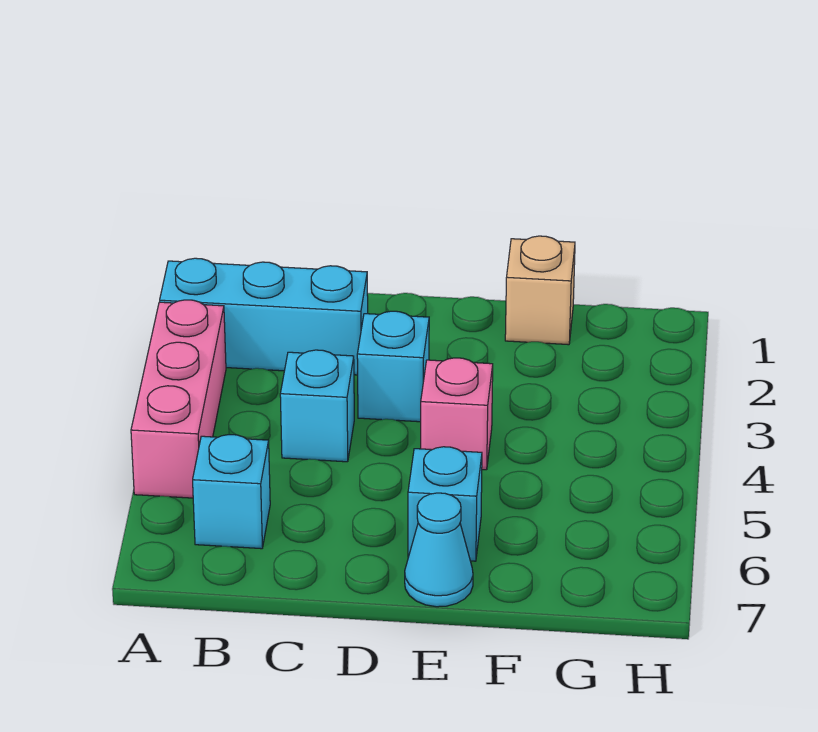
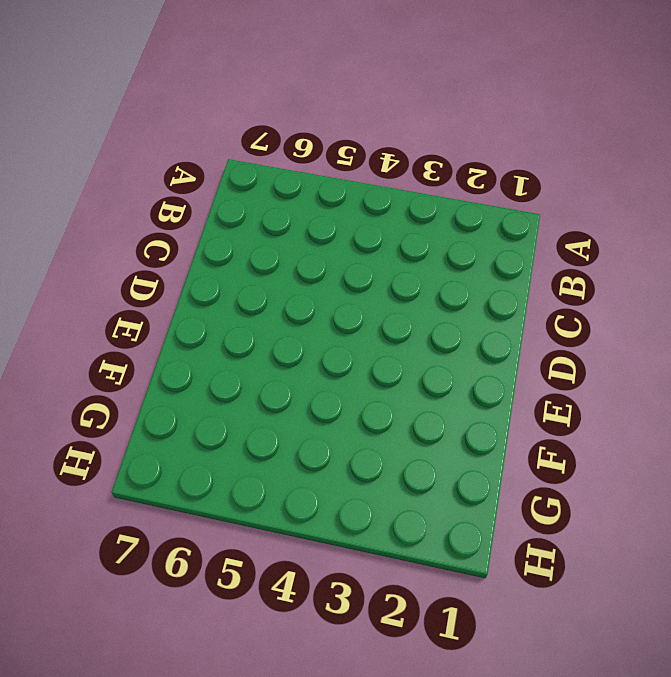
none -> cyan brick A2:C2 level 1
none -> pink brick A3:A5 level 1

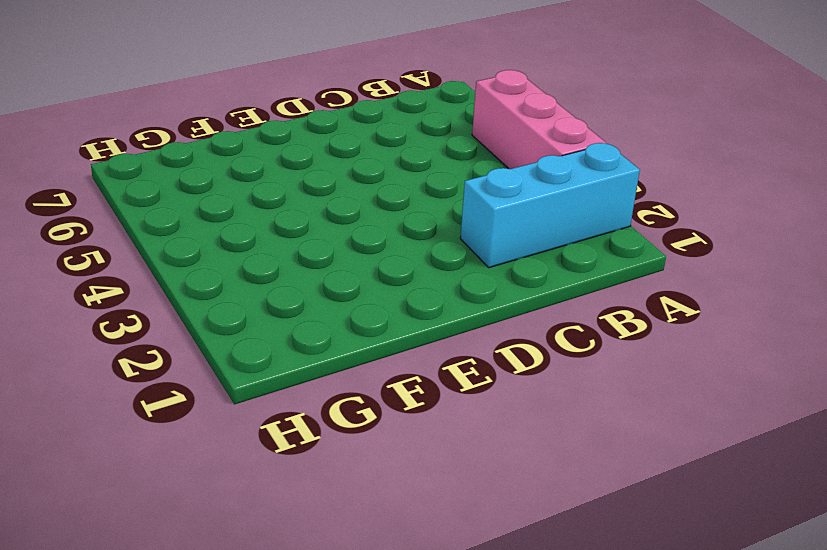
none -> cyan brick B6 level 1
none -> cyan brick C4 level 1

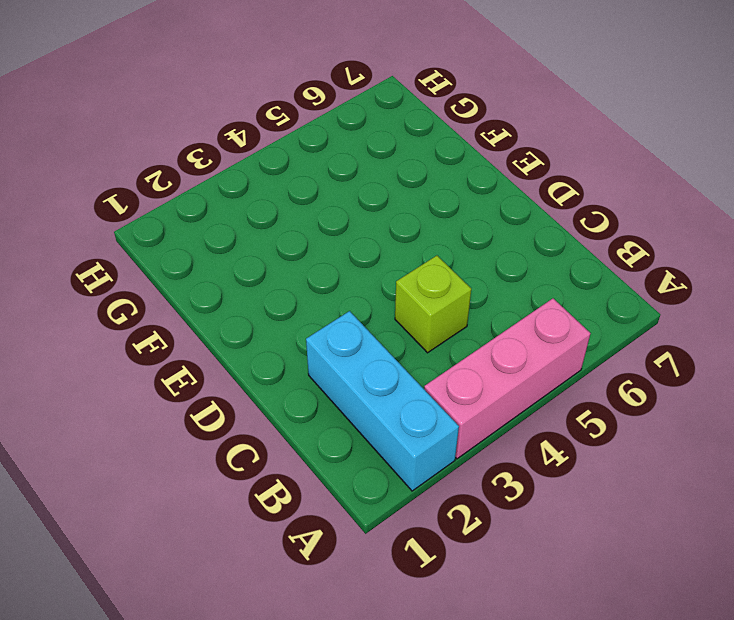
lime brick C4 level 1 -> cyan brick C4 level 1
none -> cyan brick B6 level 1
none -> cyan brick D3 level 1

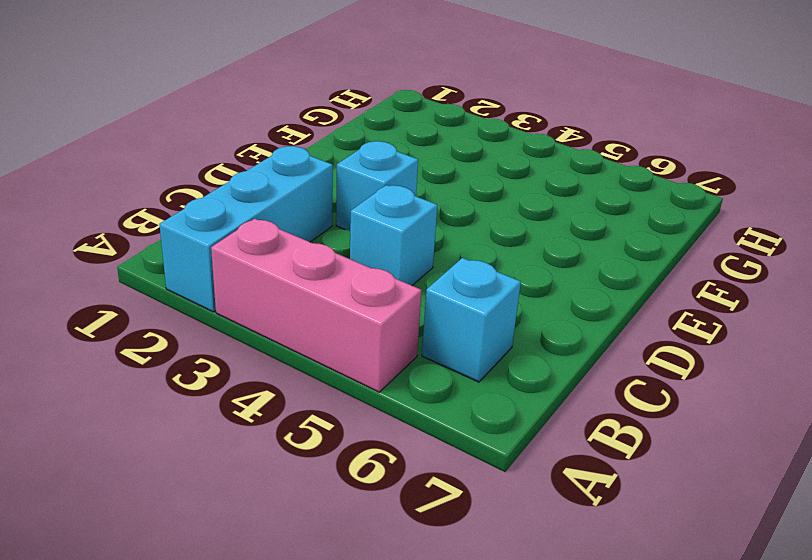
none -> pink brick E4 level 1
none -> cyan brick E6 level 1

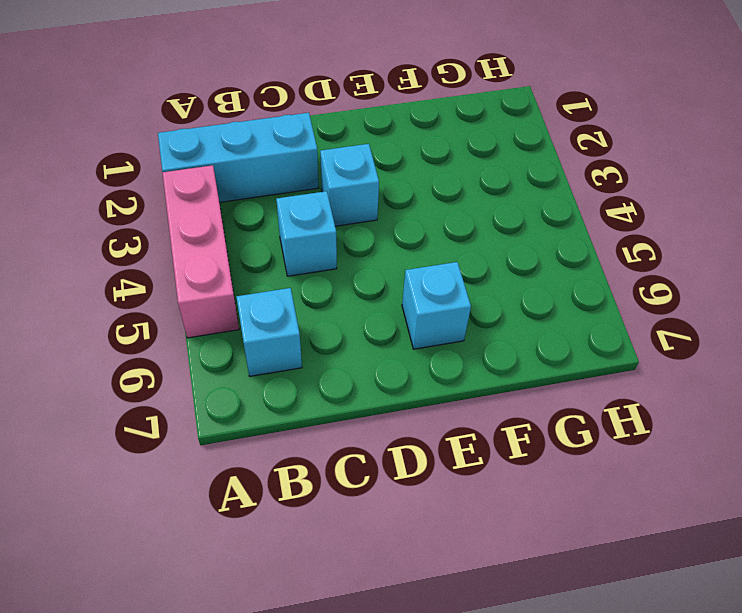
none -> pink brick E4 level 1
none -> cyan cone E7 level 1

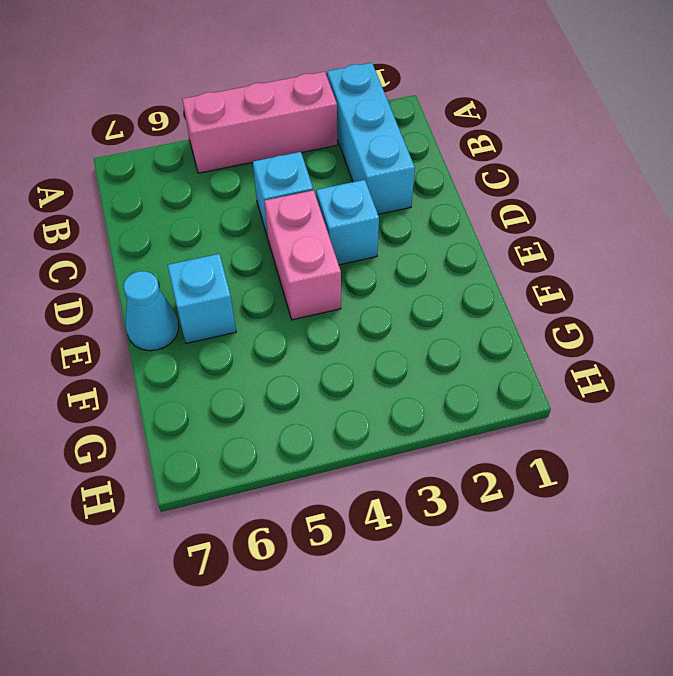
pink brick D4:E4 level 1 -> pink brick E4 level 1
none -> cyan brick B6 level 1
none -> tan brick F1 level 1

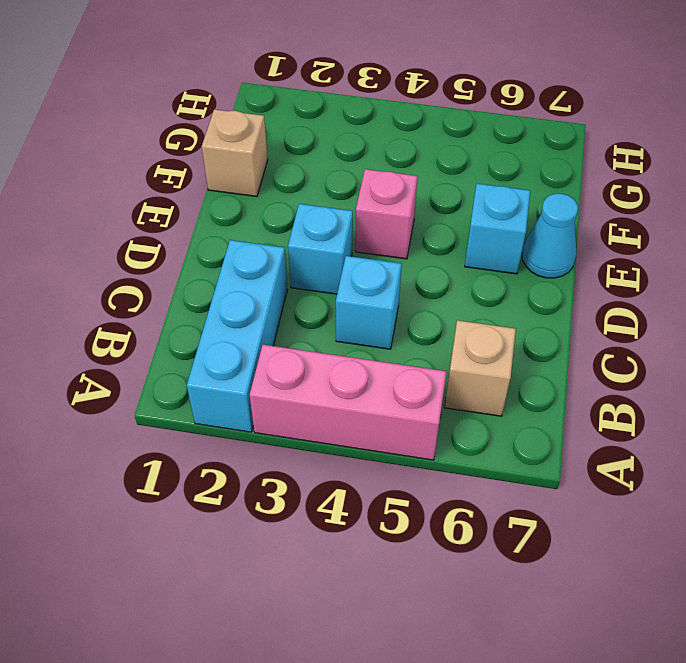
tan brick B6 level 1 -> cyan brick B6 level 1

